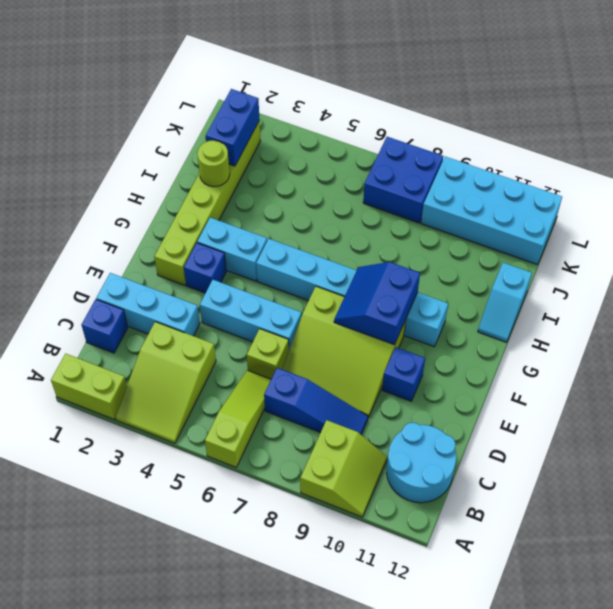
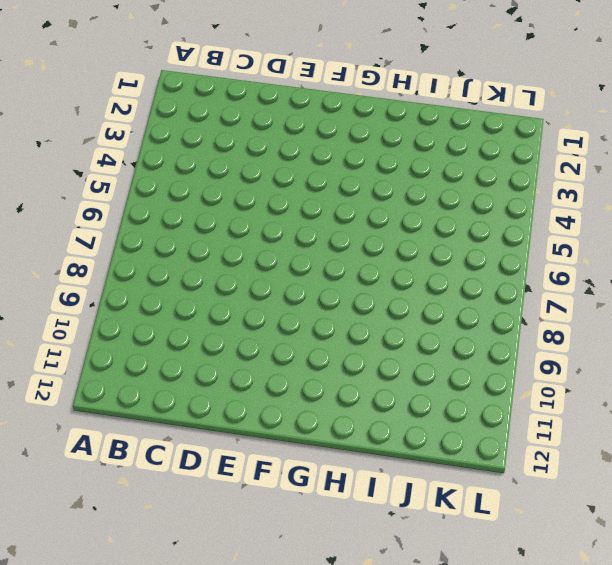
none -> lime brick A1:A2 level 1
none -> lime slope A3:C4 level 1 top C
none -> lime slope A6:C6 level 1 top A

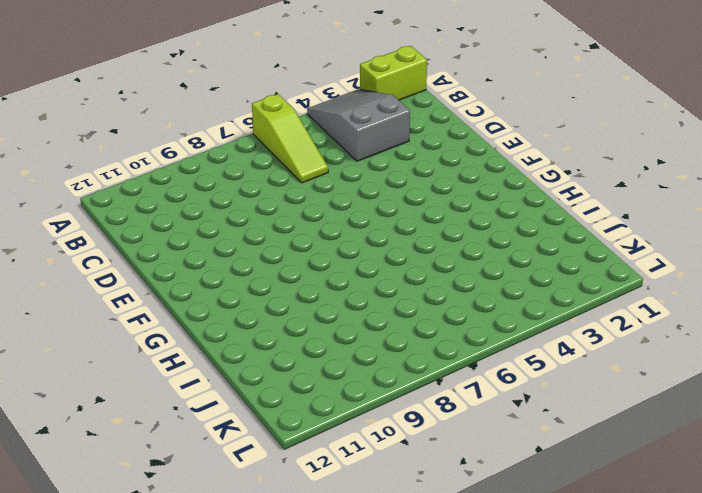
grey slope A3:C4 level 1 top C -> lime slope A3:C4 level 1 top C
none -> lime slope A9:B10 level 1 top 9
none -> cyan round brick B11:C12 level 1
none -> blue brick C1 level 1

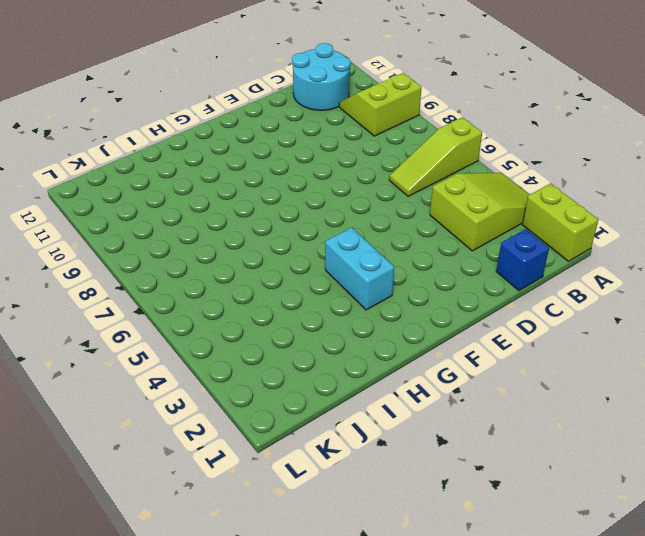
none -> blue slope C7:C9 level 1 top 7
none -> cyan brick D1:D3 level 1
none -> lime brick D6 level 1

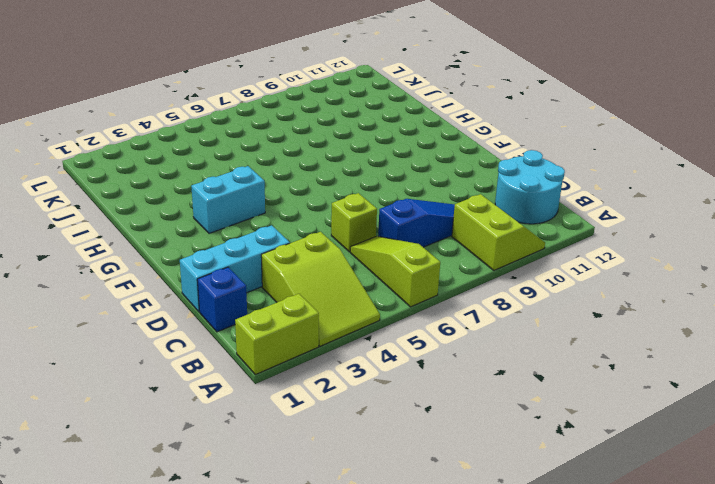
none -> lime slope D7:F9 level 1 top F
none -> cyan brick E4:E6 level 1
none -> blue brick E10 level 1

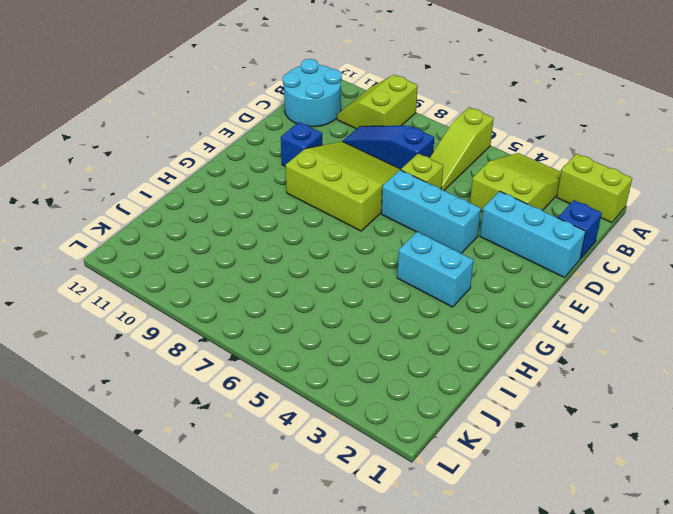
none -> lime brick F2:K2 level 1
none -> blue brick F3 level 1
none -> cyan brick G5:G10 level 1

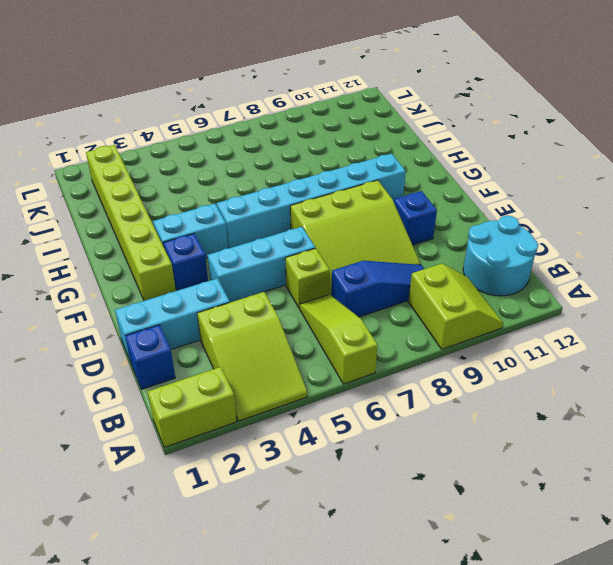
none -> cyan slope H12:I12 level 1 top I
none -> blue brick K7:L8 level 1
none -> cyan brick K9:L12 level 1

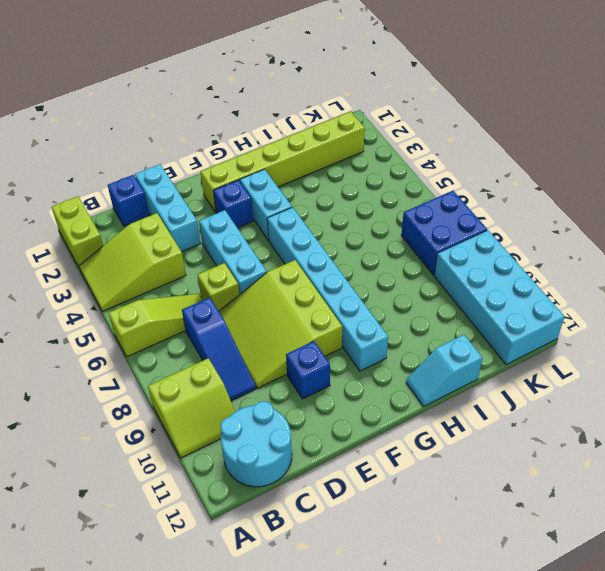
none -> blue slope F8:G9 level 2 top 9
none -> lime round brick I2 level 2
none -> blue brick J2:K2 level 2

